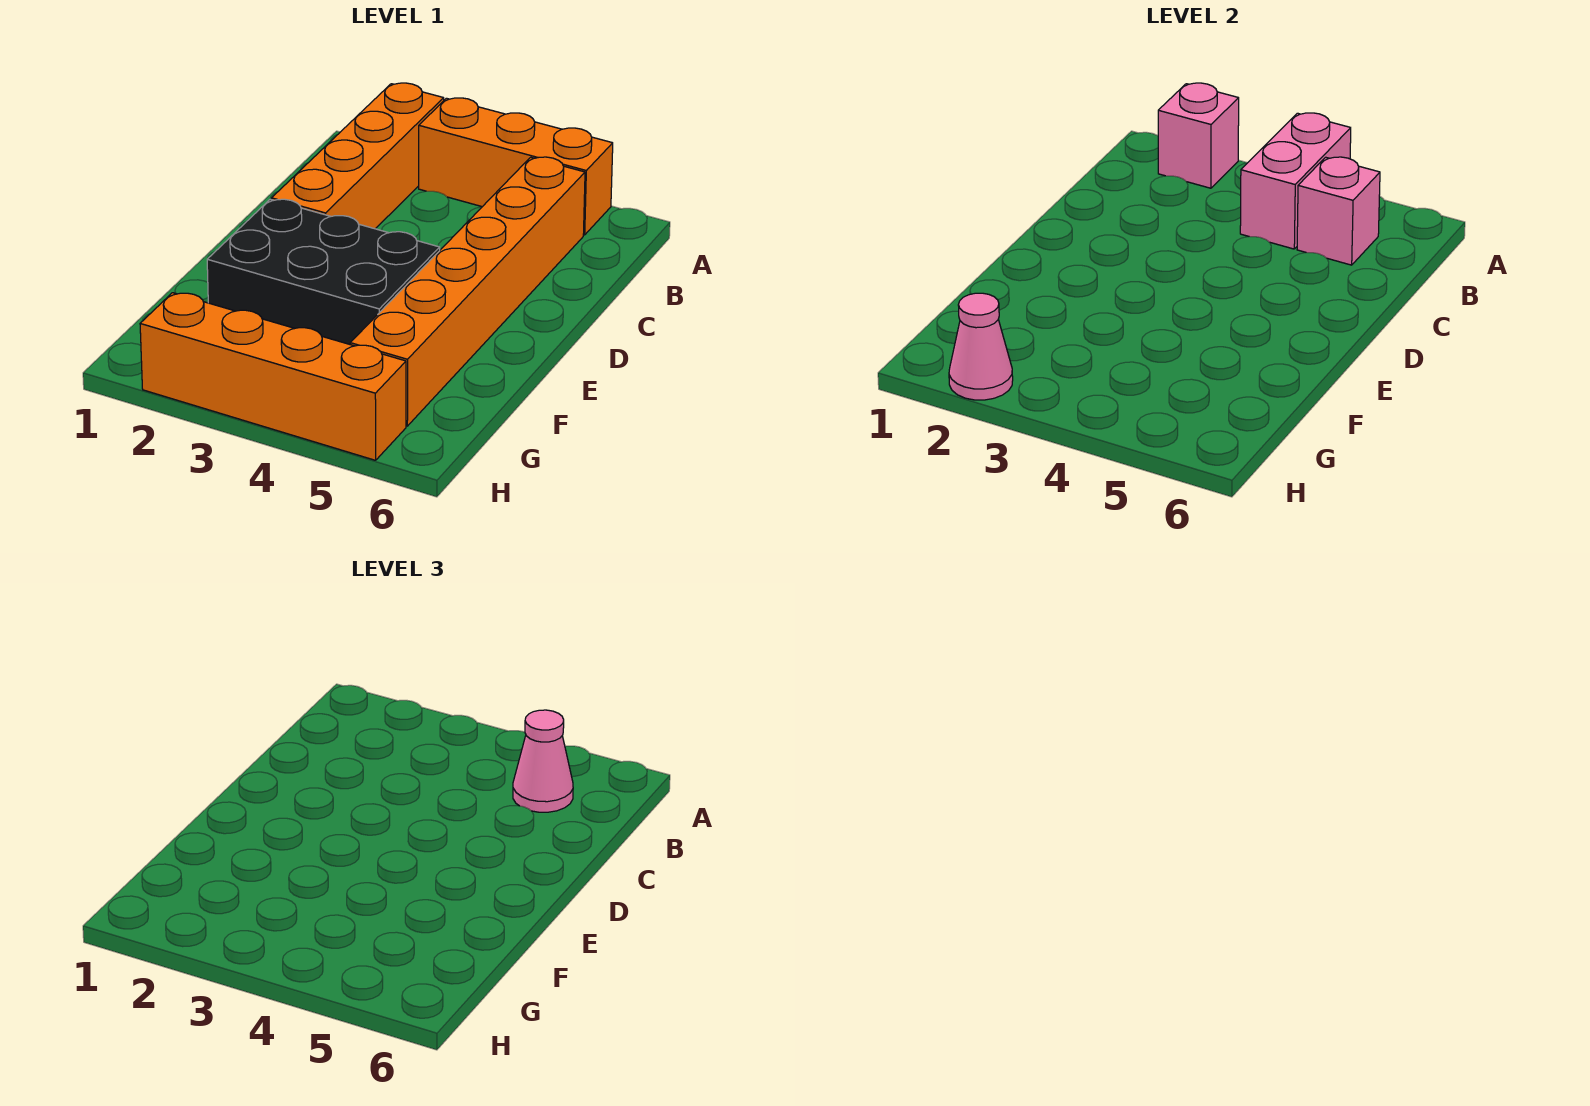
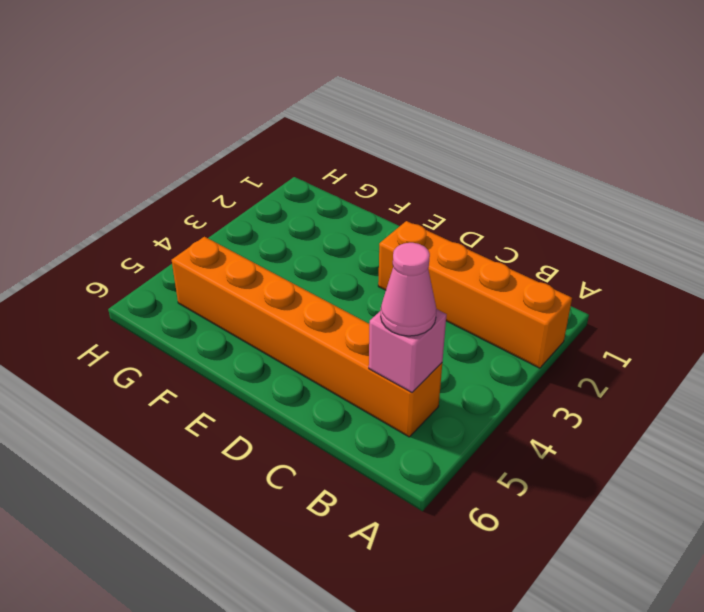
none -> orange brick A3:A5 level 1
none -> black brick E2:F4 level 1

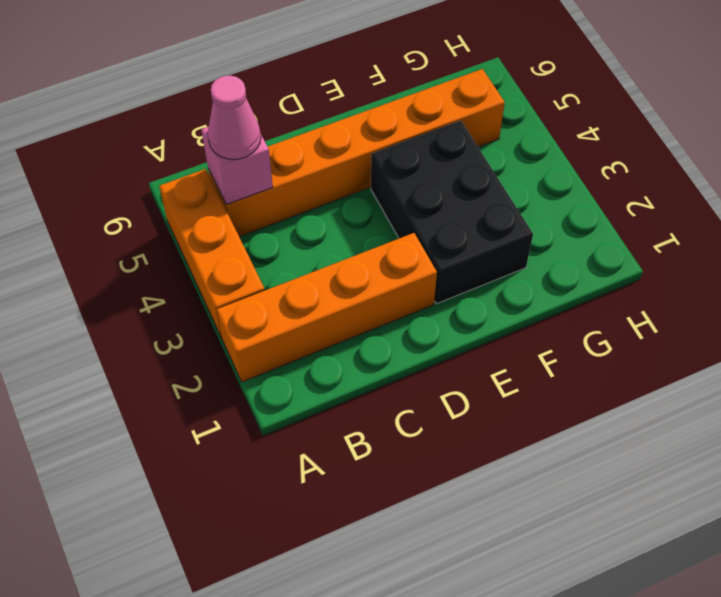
none -> orange brick H2:H5 level 1
none -> pink brick A2 level 2

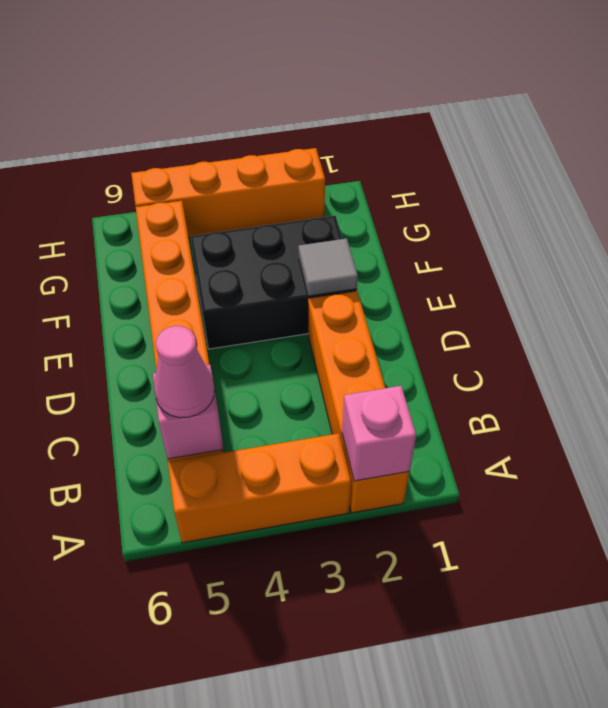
grey tile E2 level 2 -> none
none -> pink brick A4:B4 level 2
none -> pink cone H2 level 2

